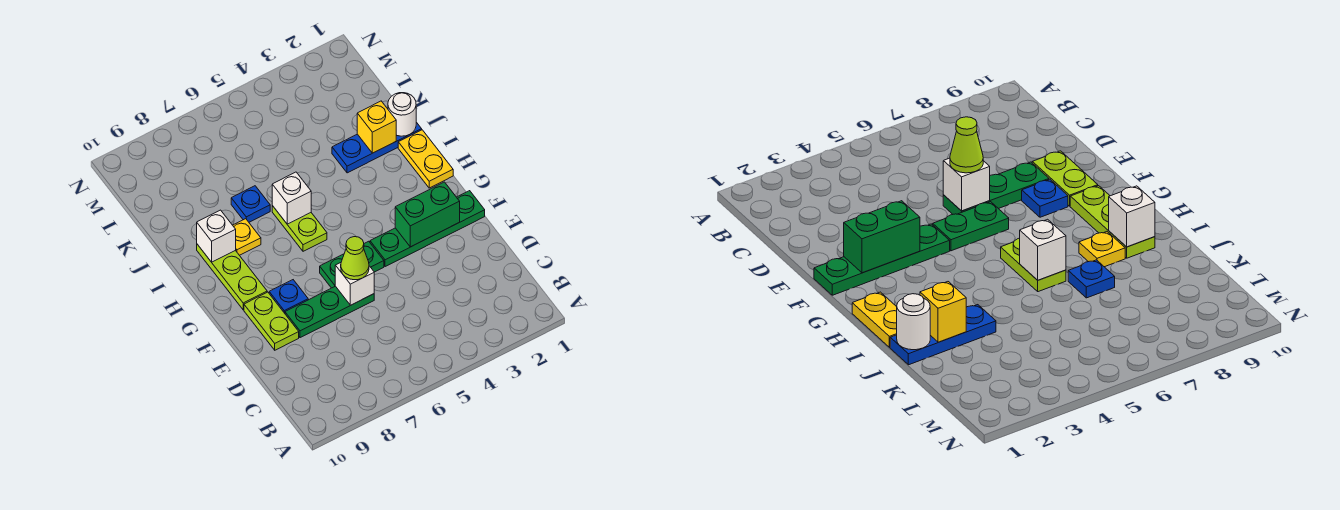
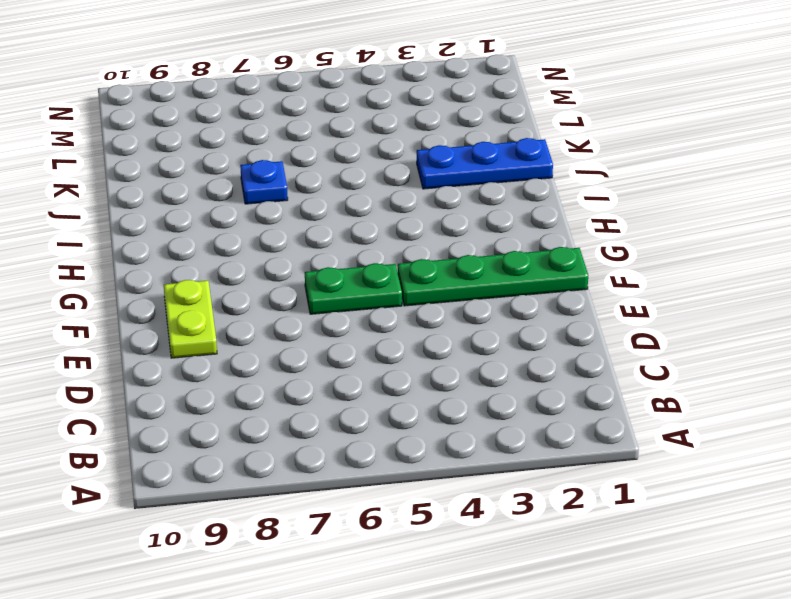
none -> green plate E6:E8 level 1
none -> blue plate F8 level 1
none -> lime plate G9:I9 level 1

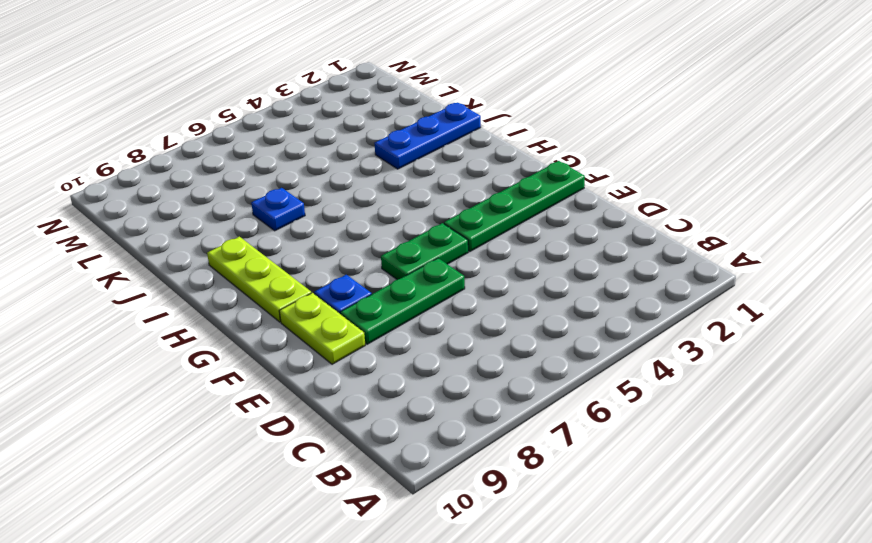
none -> yellow plate H1:I1 level 1
none -> lime plate H6:I6 level 1
none -> yellow plate I8 level 1

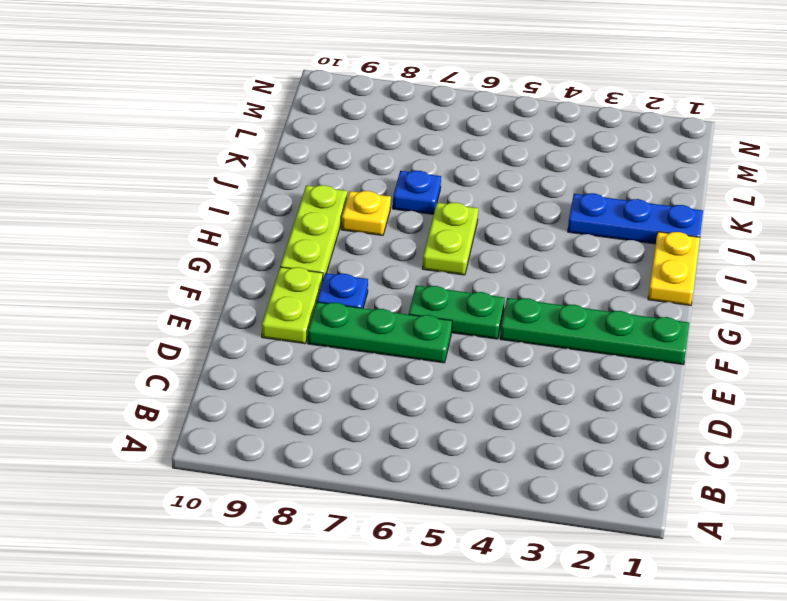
none -> white brick E6 level 2
none -> green brick F2:F3 level 2
none -> white brick I6 level 2

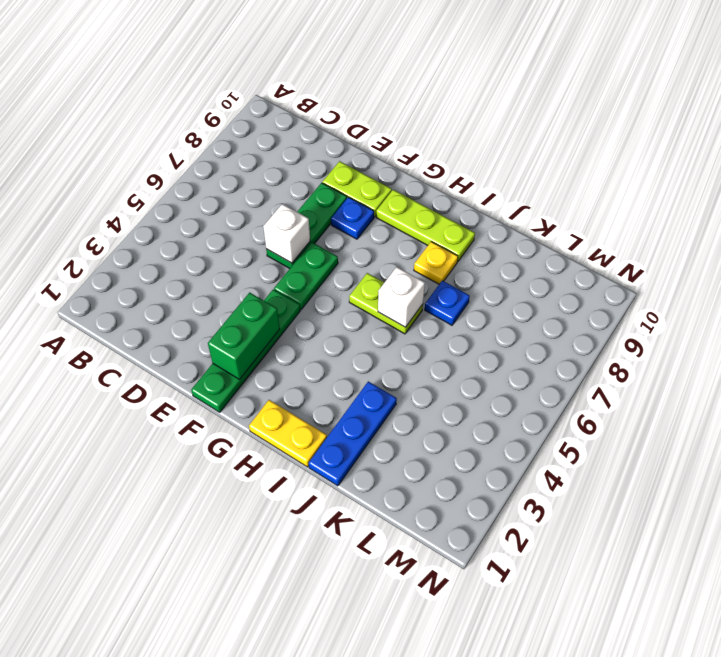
none -> white brick I9 level 2
none -> white round brick J1 level 2
none -> yellow brick J2 level 2

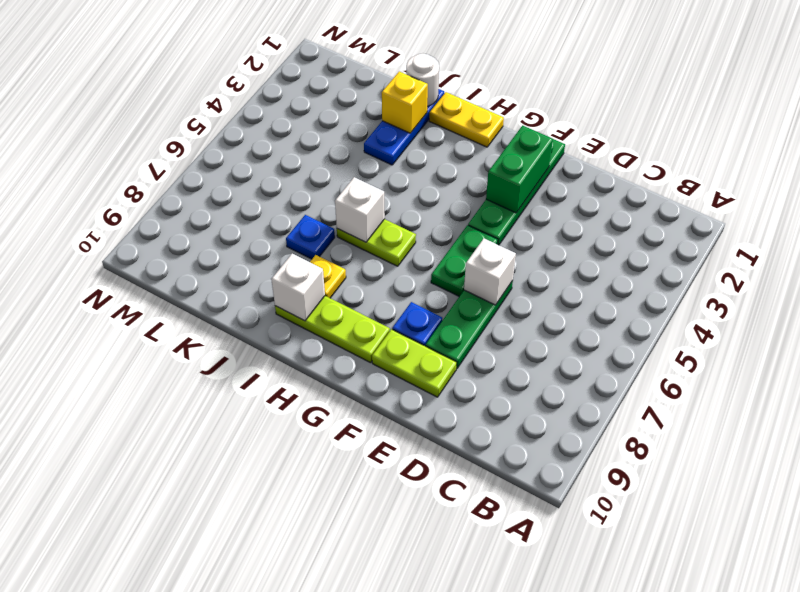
none -> lime cone E6 level 3

